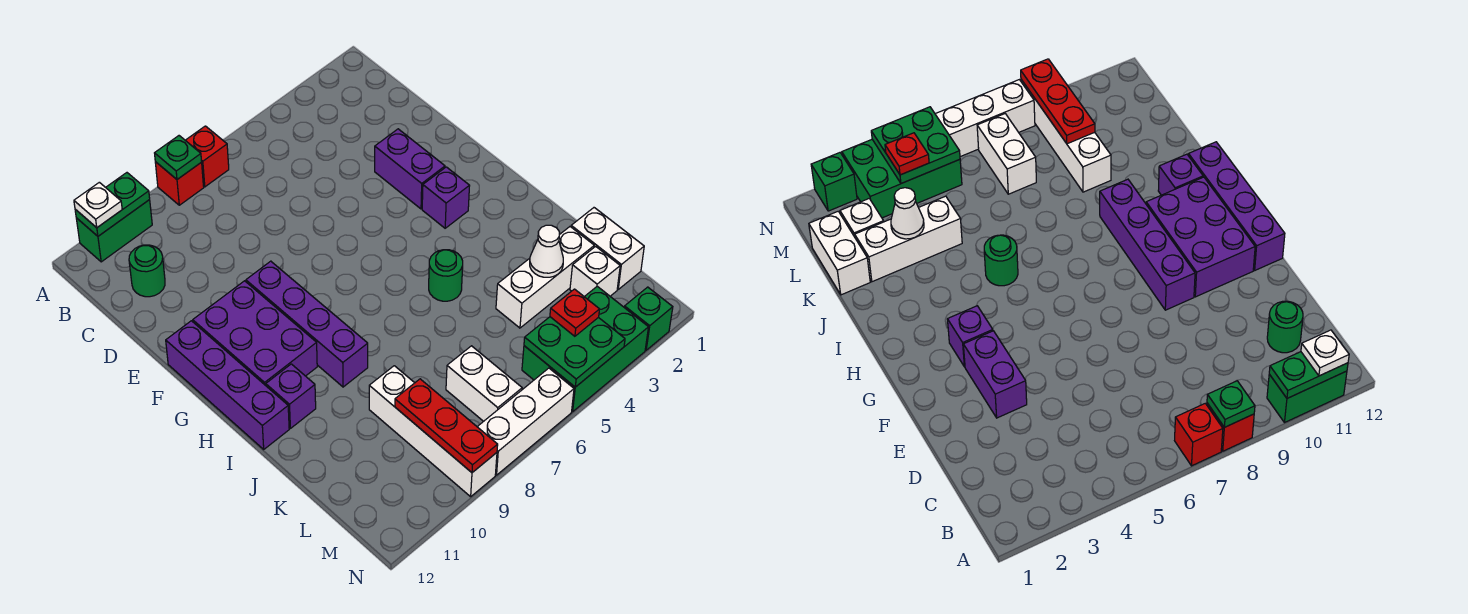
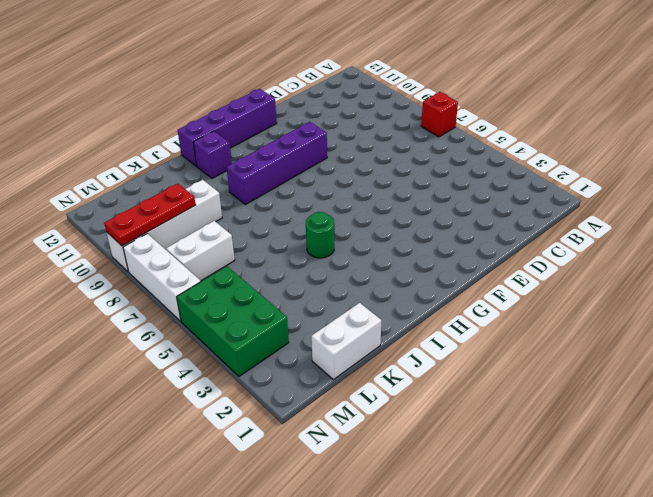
none -> red brick A8 level 1
none -> green brick A10:A11 level 1
none -> green round brick C11 level 1

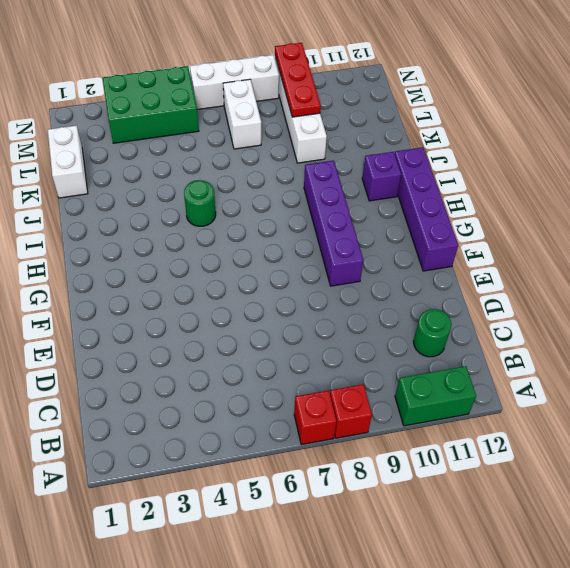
none -> purple brick E3:F3 level 1
none -> purple brick F10:H11 level 1
none -> purple brick G3 level 1

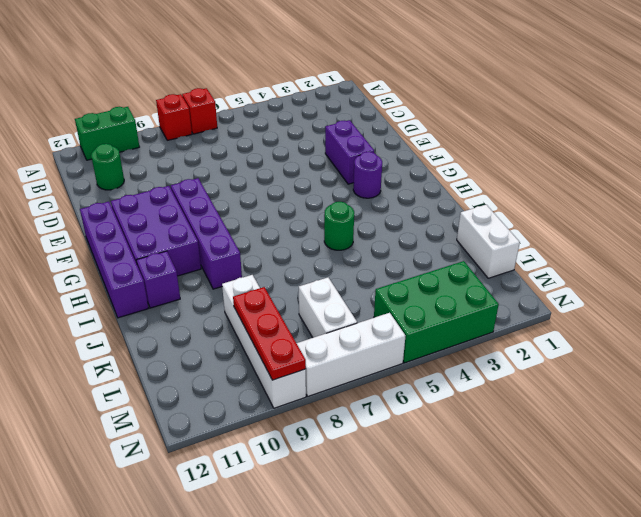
purple round brick G3 level 1 -> purple brick G3 level 1
none -> white brick K2:K4 level 1
none -> white brick L2 level 1
none -> green brick N2 level 1

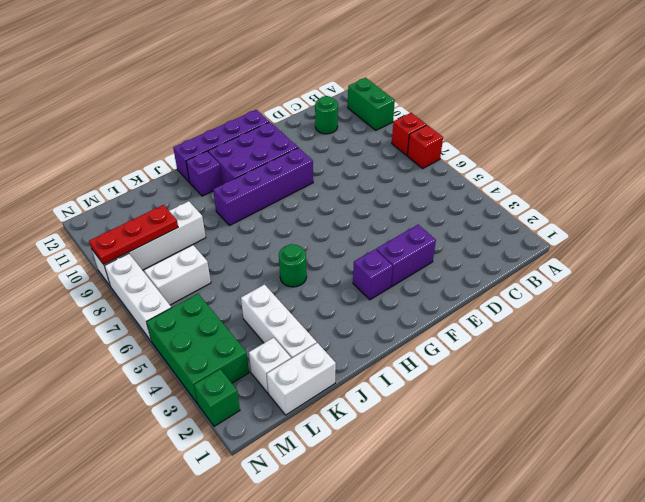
none -> green plate A8 level 2
none -> green plate A10:A11 level 2
none -> white cone K3 level 2

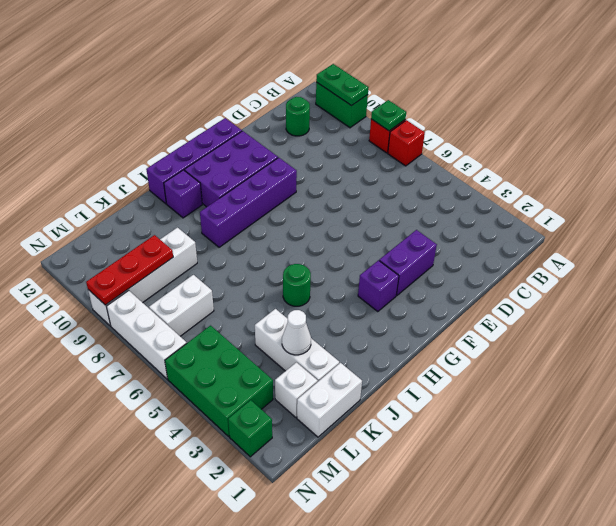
none -> green plate M4:N5 level 2
none -> white plate A11 level 3
none -> red plate M4 level 3

